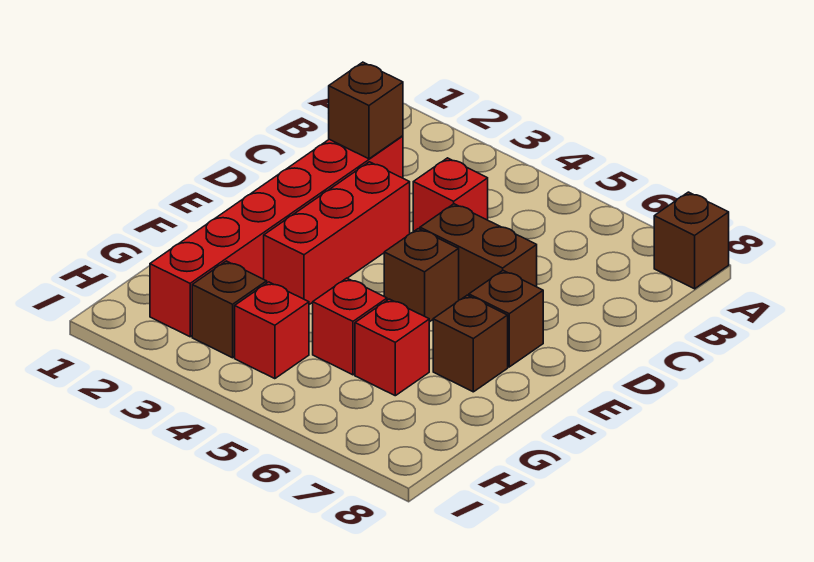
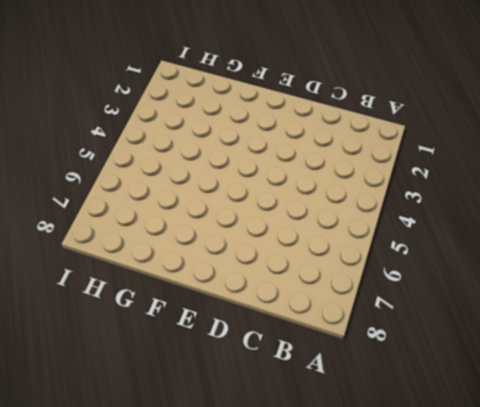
none -> brown brick A8 level 1
none -> red brick C2:H2 level 1
none -> red brick C4 level 1

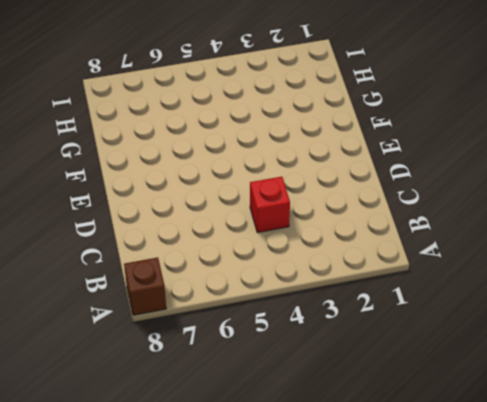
none -> red brick C2:H2 level 1
none -> red brick D3:F3 level 1
none -> brown brick D5:D6 level 1

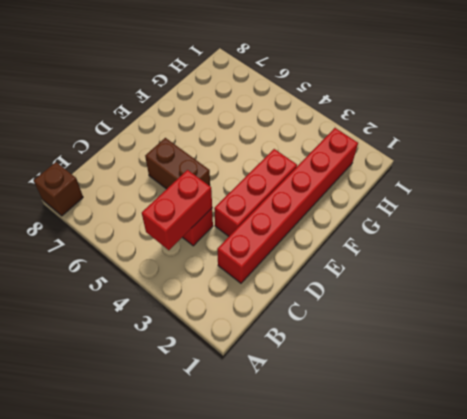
red brick B4:C4 level 2 -> none
none -> brown brick E5 level 1
none -> brown brick E7 level 1
none -> brown brick F7 level 1

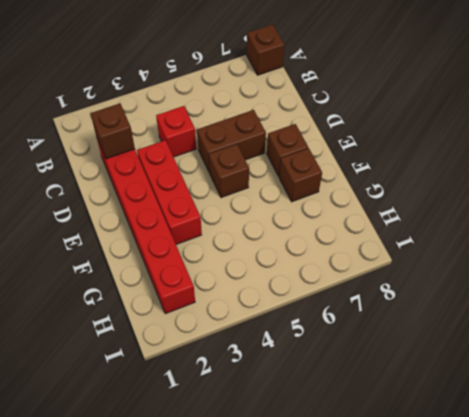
none -> red brick G5 level 1
none -> red brick G6 level 1
none -> brown brick H3 level 1

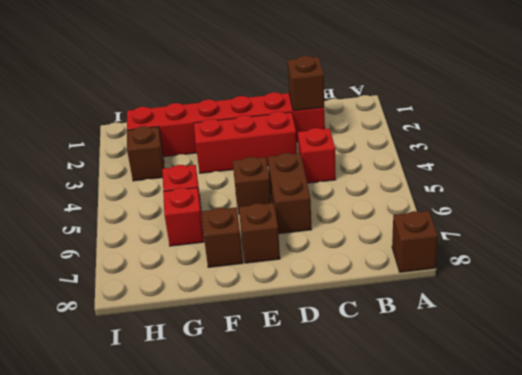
none -> red brick H4 level 1

